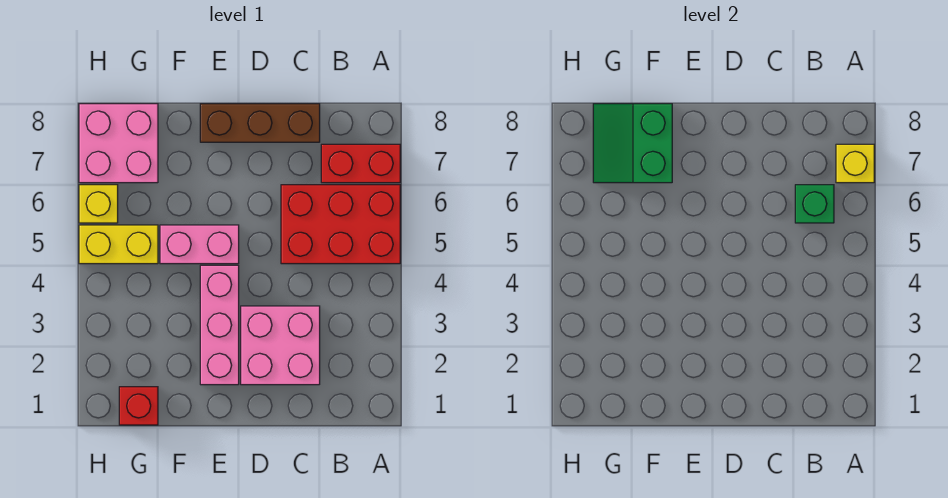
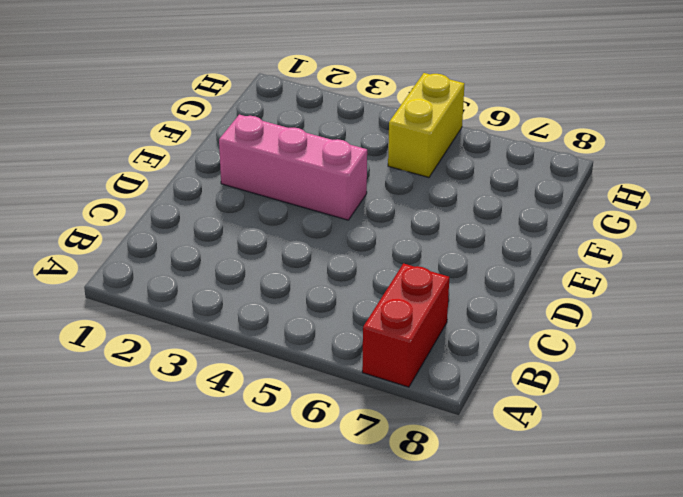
none -> red brick A5:C6 level 1
none -> pink brick C2:D3 level 1
none -> brown brick C8:E8 level 1

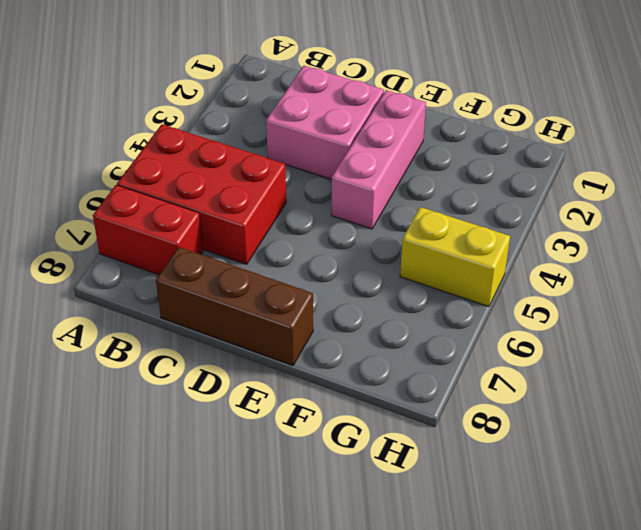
none -> pink brick E5:F5 level 1
none -> red brick G1 level 1
none -> pink brick G7:H8 level 1

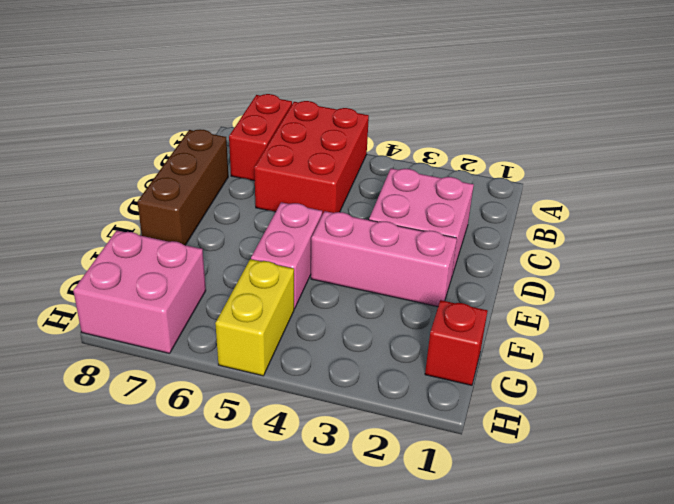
none -> yellow brick H6 level 1
none -> yellow brick A7 level 2
none -> green brick B6 level 2

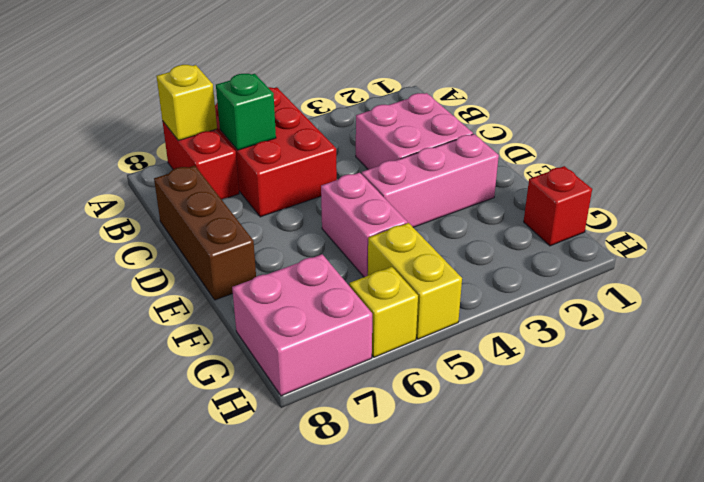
none -> green slope F7:G8 level 2 top F

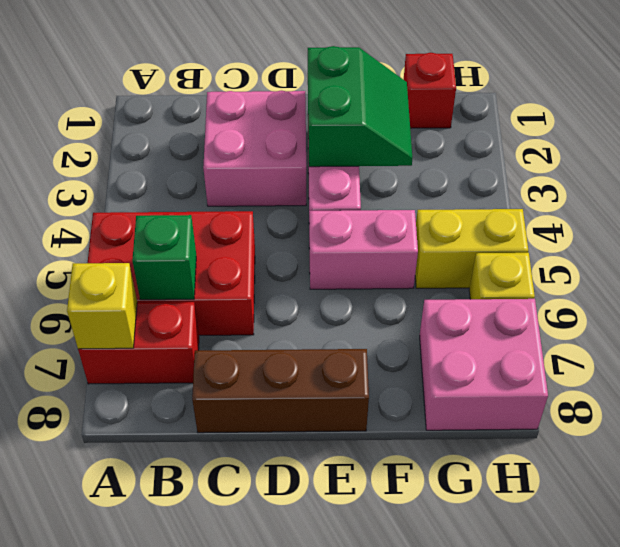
green slope E2:F3 level 2 top E -> green slope F7:G8 level 2 top F

